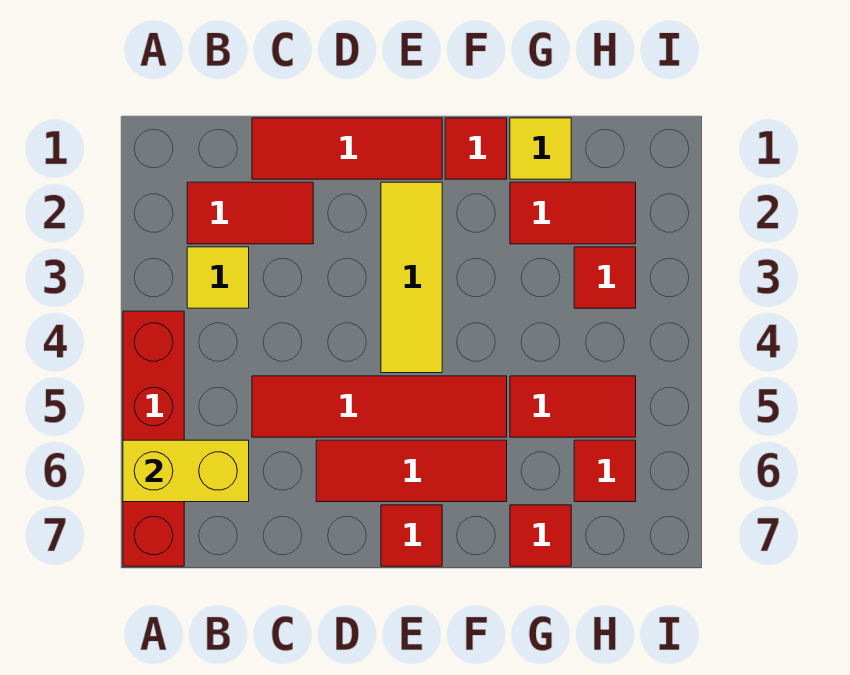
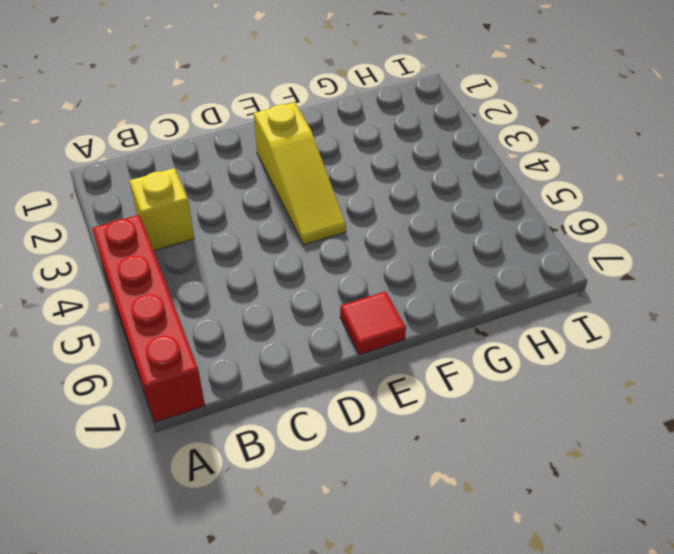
yellow brick B3 level 1 -> yellow tile B3 level 1
yellow slope E2:E4 level 1 top 2 -> yellow tile E2:E4 level 1
none -> red tile B2:C2 level 1
none -> red tile C1:E1 level 1
none -> red tile C5:F5 level 1

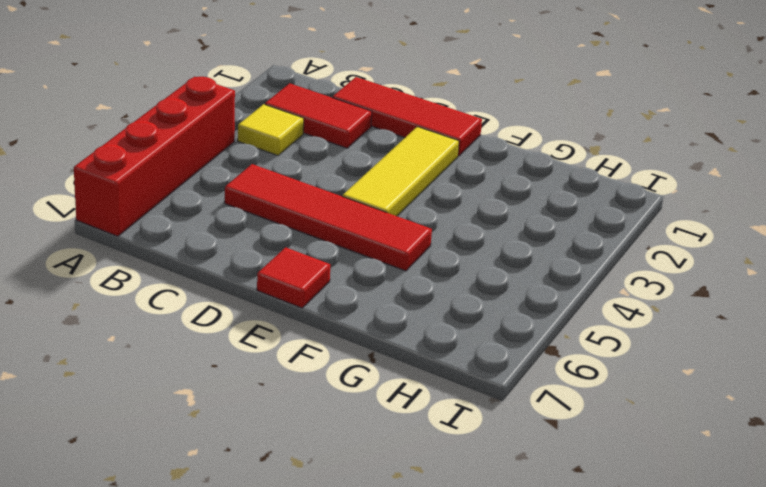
none -> red tile D6:F6 level 1
none -> red tile F1 level 1
none -> yellow tile G1 level 1

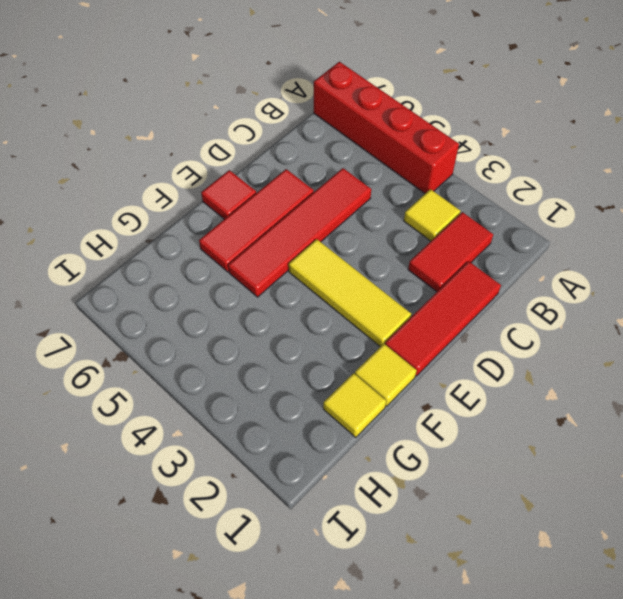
yellow tile F1 level 1 -> red tile F1 level 1
none -> red tile G2:H2 level 1
none -> red tile G5:H5 level 1
none -> red tile G7 level 1

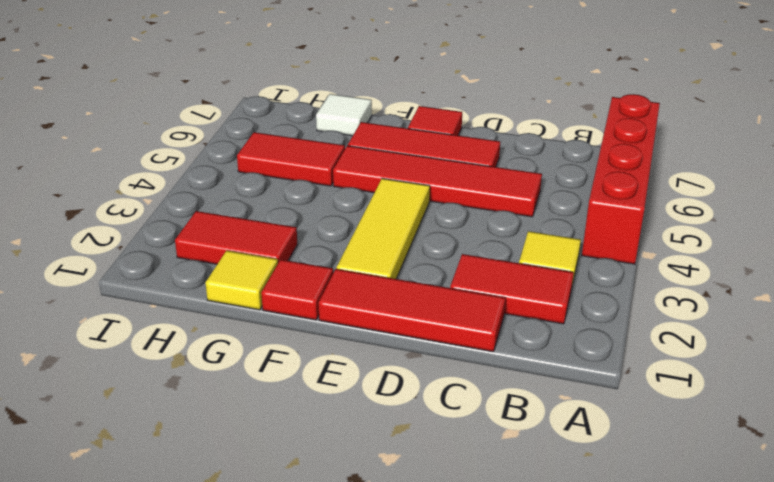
white tile G7 level 1 -> red tile G7 level 1
none -> red tile H3 level 1
none -> red tile H6 level 1
none -> yellow brick A6:B6 level 2

